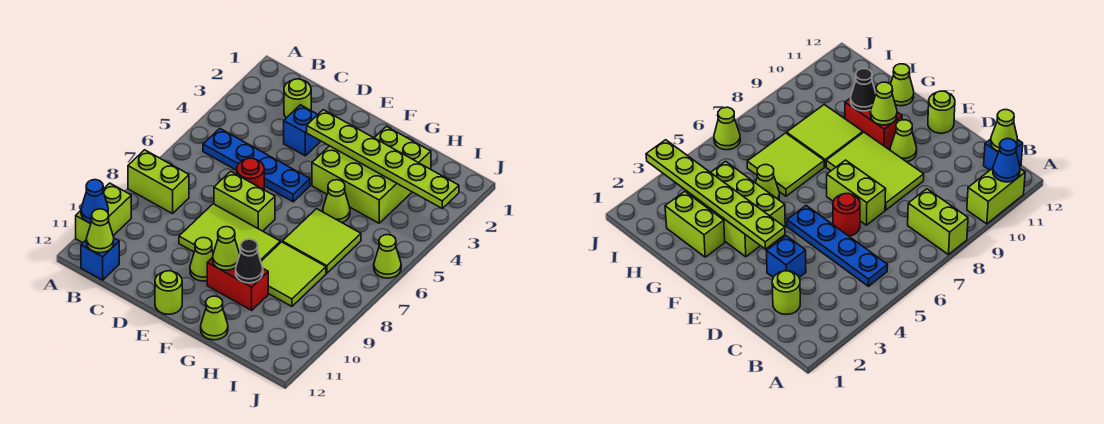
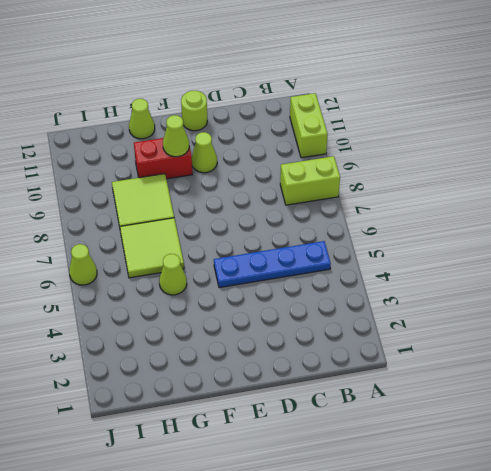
none -> blue brick B12 level 1
none -> lime round brick C2 level 1
none -> blue brick D3 level 1

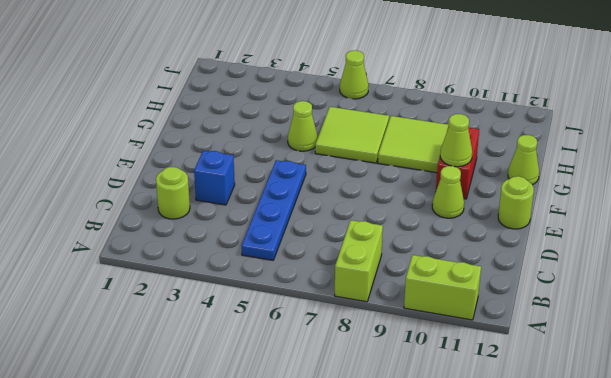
none -> blue brick B12 level 1
none -> red round brick D6 level 1
none -> lime brick D7:E7 level 1

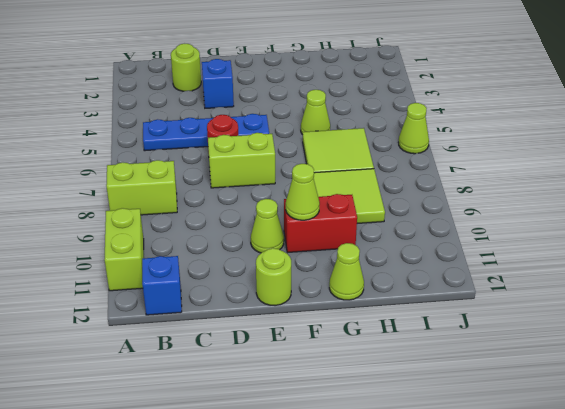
none -> lime tile D8:F9 level 1
none -> lime brick F3:H4 level 1
none -> lime brick G2:H2 level 1

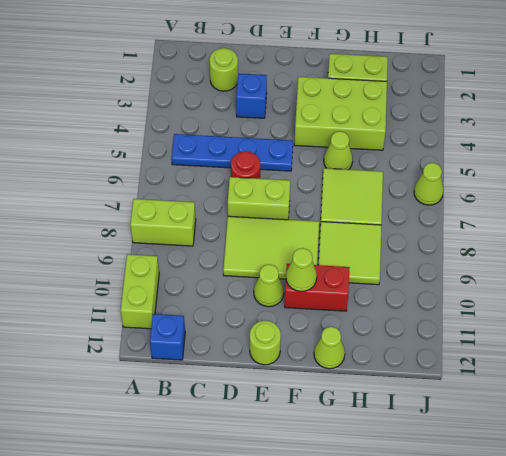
none -> blue cone A11 level 2
none -> lime cone B12 level 2
none -> lime plate E3:J3 level 2

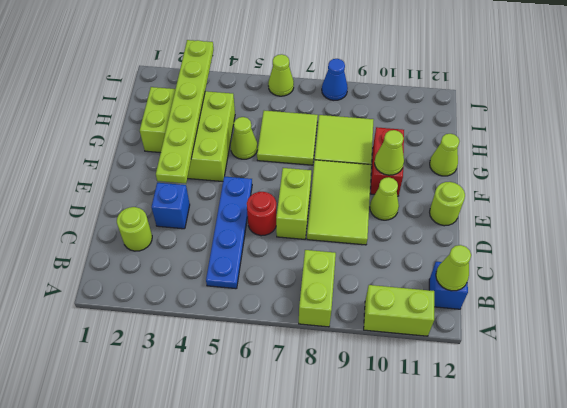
blue cone J8 level 1 -> blue cone A11 level 2
none -> black cone G10 level 2

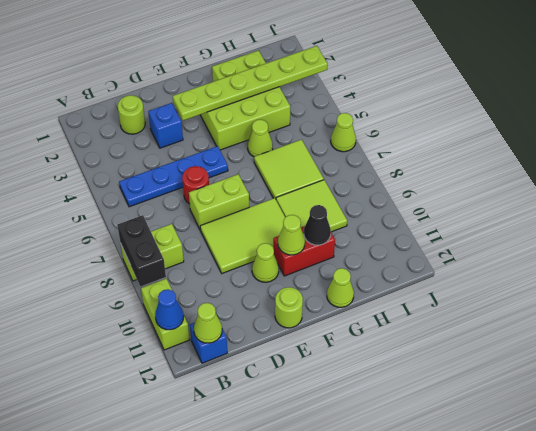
black brick A8:A9 level 2 -> none

